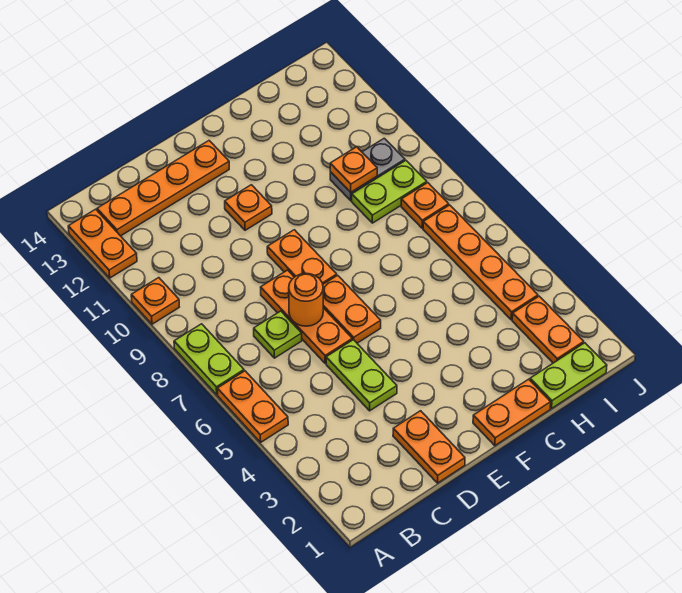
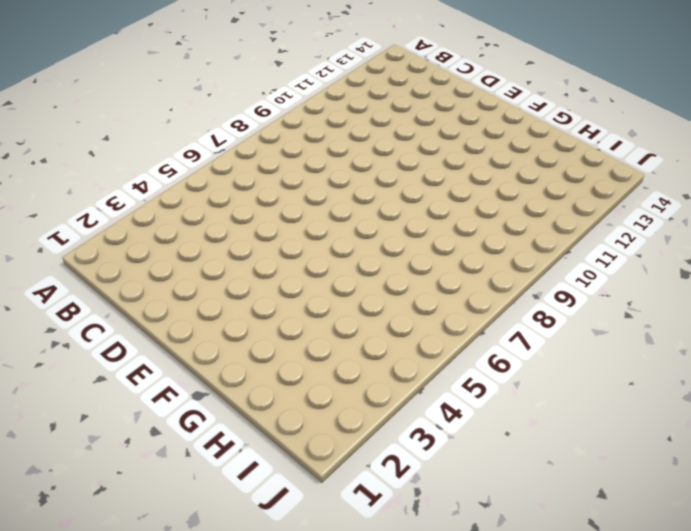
none -> orange plate A5:A6 level 1
none -> lime plate A7:A8 level 1
none -> orange plate A10 level 1

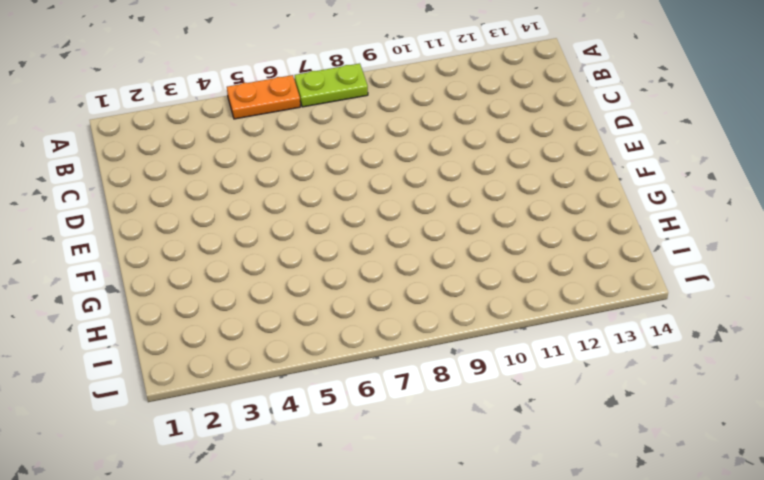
none -> orange plate A10 level 1
none -> orange plate A12:A13 level 1
none -> orange plate B13:E13 level 1

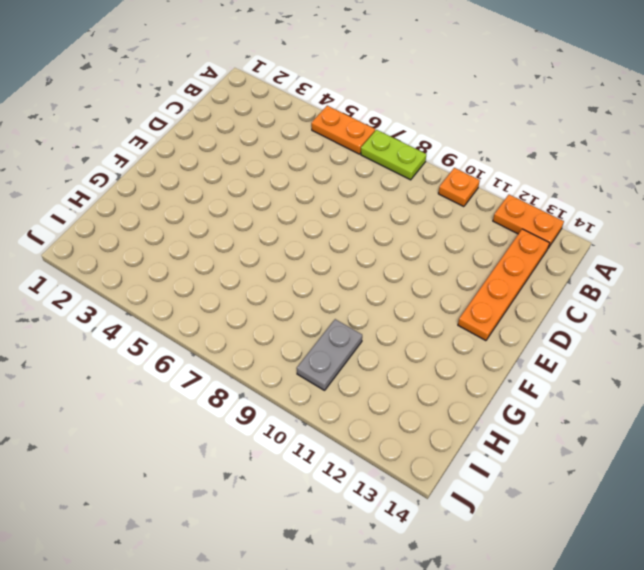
none -> lime plate C7 level 1
none -> orange plate D1:D2 level 1
none -> lime plate D4:D5 level 1

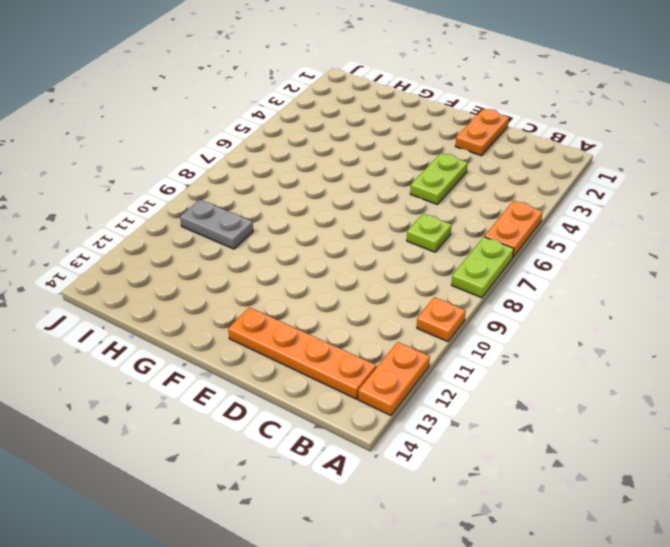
none -> orange plate D6:D8 level 1
none -> orange plate E6:E7 level 1
none -> orange plate E8:E9 level 1

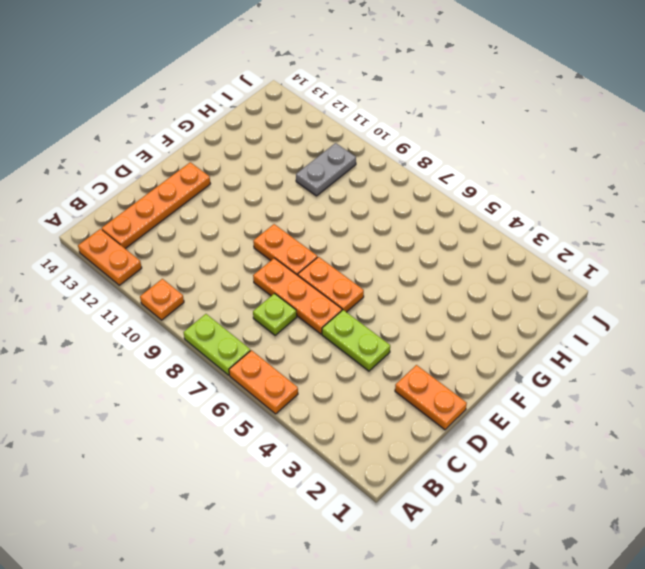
none -> orange plate E11 level 1
none -> orange plate F1:G1 level 1
none -> lime plate H1:I1 level 1

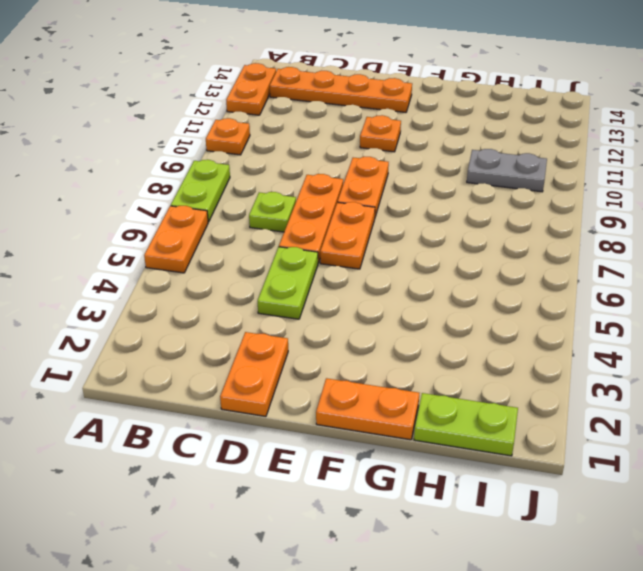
none -> lime plate H9:I9 level 1
none -> orange plate I2:I3 level 1
none -> orange plate I4:I7 level 1

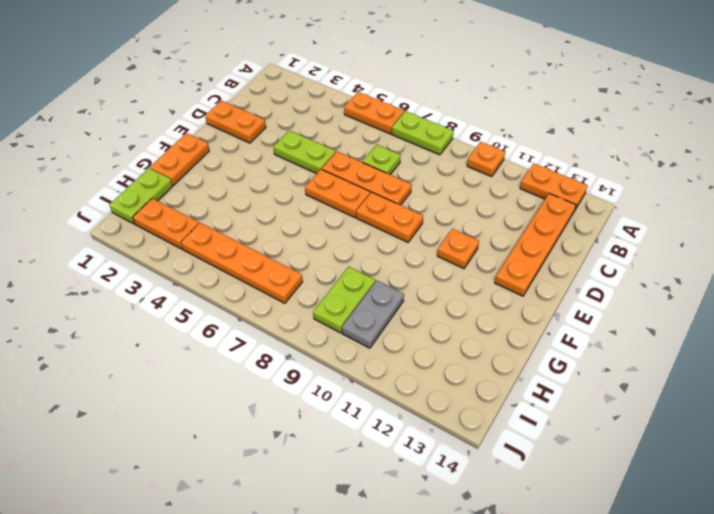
none -> orange plate I8 level 1
none -> orange round brick D7 level 2
none -> orange plate H10 level 2

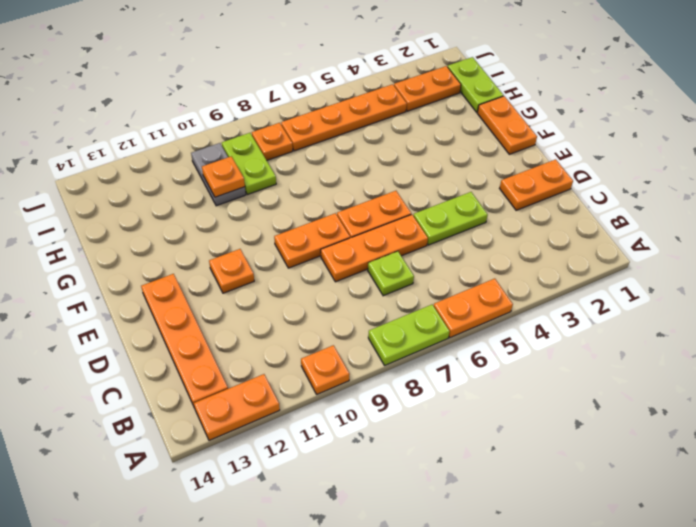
none -> orange round brick D7 level 2

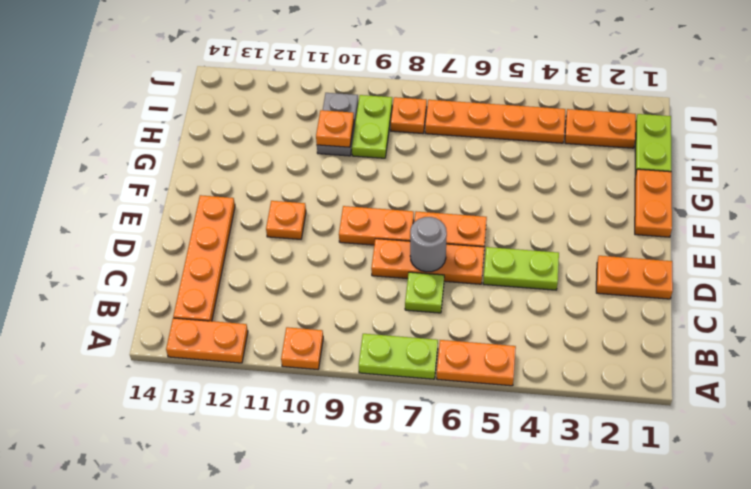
grey round brick D7 level 2 -> orange round brick D7 level 2

